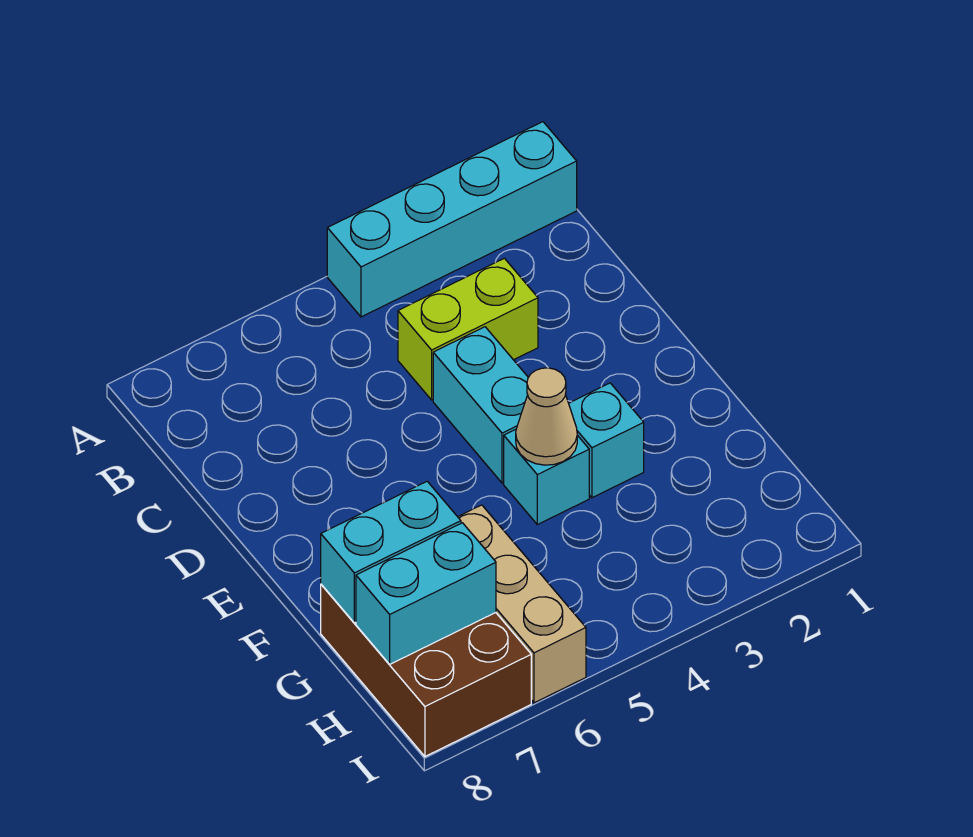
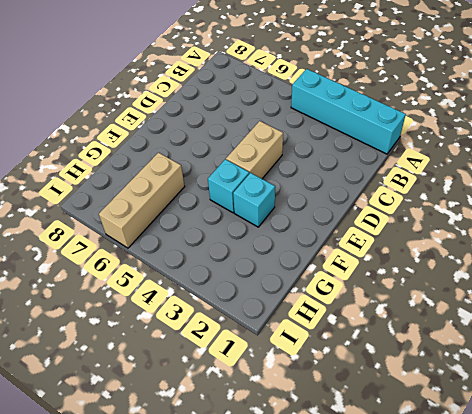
tan brick D4:E4 level 1 -> cyan brick D4:E4 level 1
none -> lime brick C3:C4 level 1
none -> brown brick G7:I8 level 1

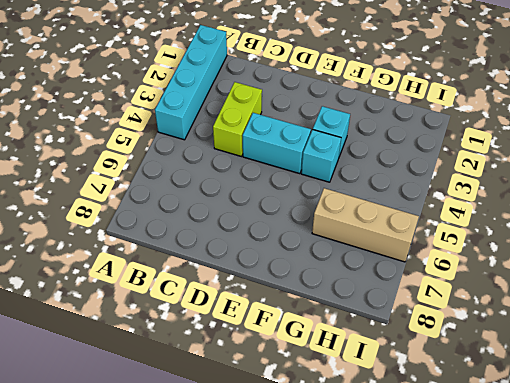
none -> brown brick G7:I8 level 1
none -> tan cone F4 level 2

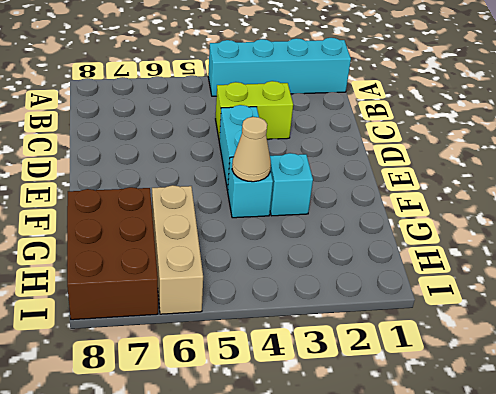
none -> cyan brick G7:G8 level 2
none -> cyan brick H7:H8 level 2

